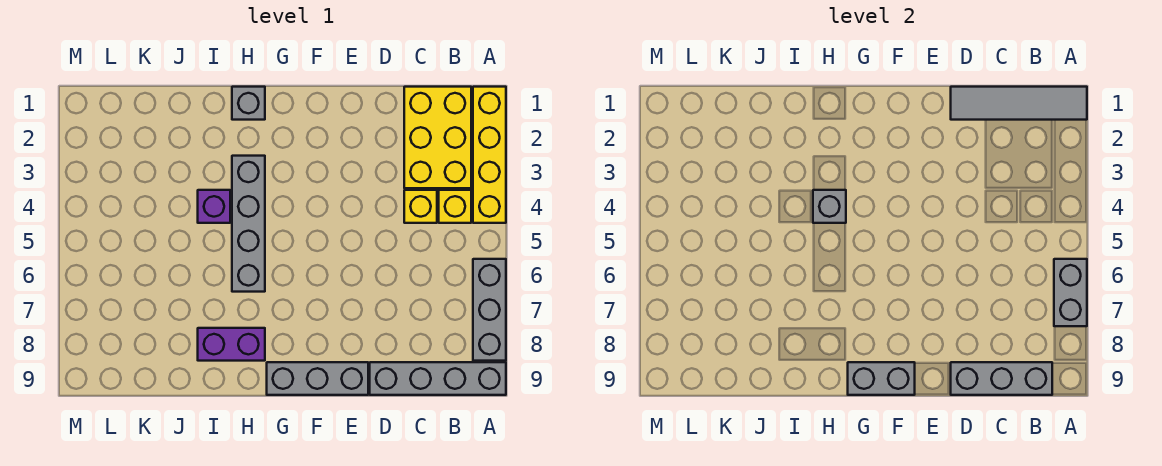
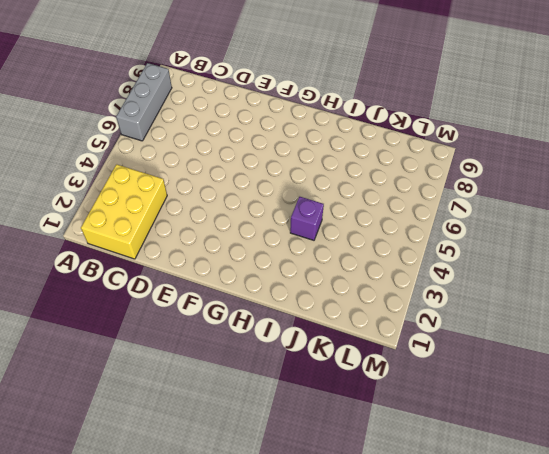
none -> yellow brick A1:A4 level 1
none -> grey brick A9:D9 level 1
none -> yellow brick B4 level 1

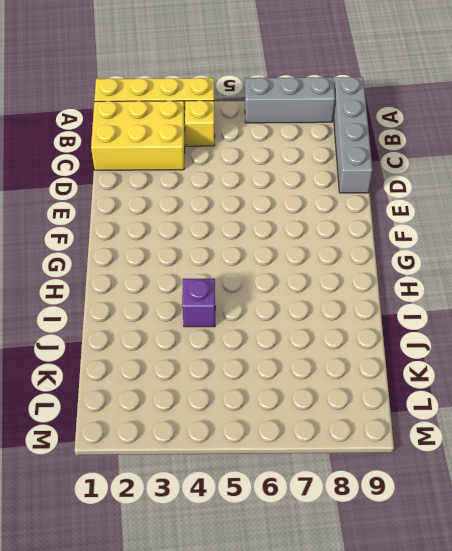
none -> yellow brick C4 level 1
none -> grey brick E9:G9 level 1
none -> grey brick H1 level 1

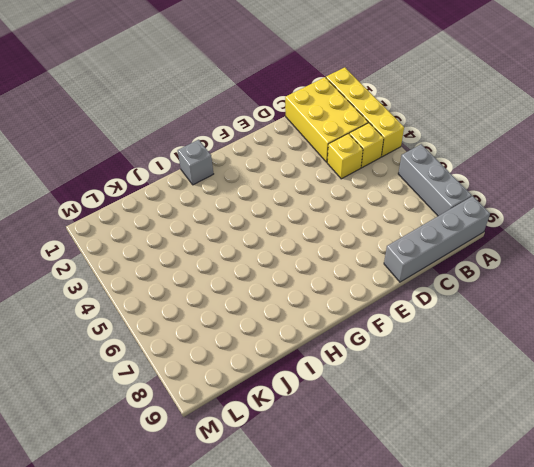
none -> grey brick E9:G9 level 1
none -> grey brick H3:H6 level 1
none -> purple brick H8:I8 level 1

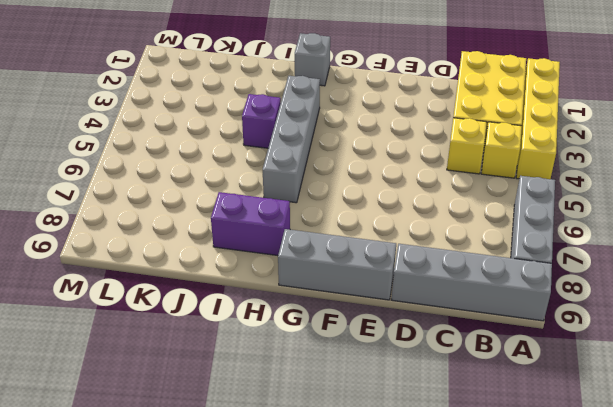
none -> grey tile A1:D1 level 2
none -> grey brick A6:A7 level 2
none -> grey brick B9:D9 level 2

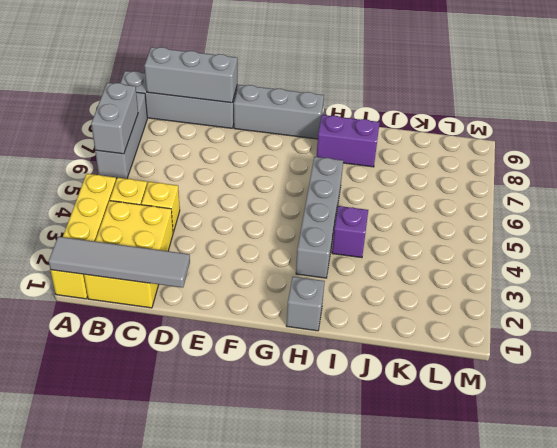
none -> grey brick F9:G9 level 2
none -> grey brick H4 level 2

